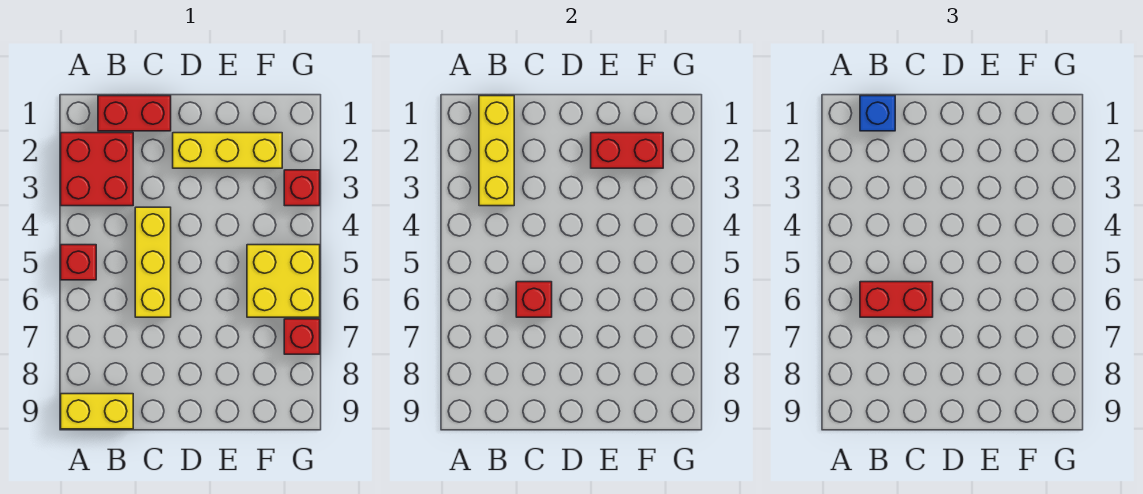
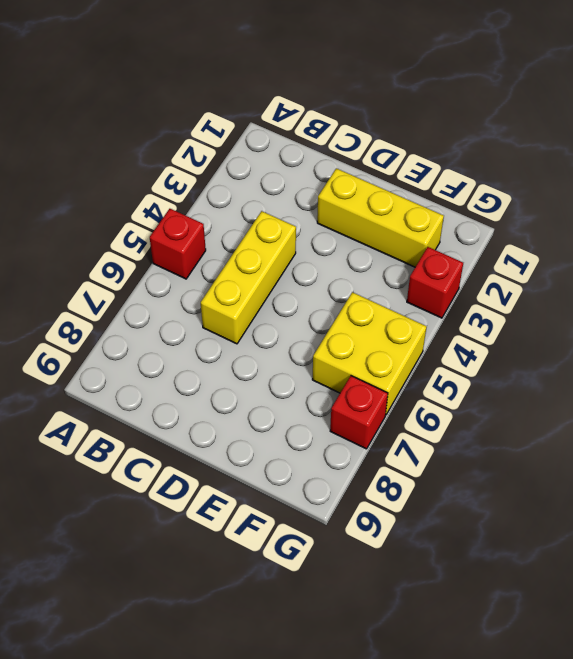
none -> red brick A2:B3 level 1
none -> yellow brick A9:B9 level 1
none -> red brick B1:C1 level 1

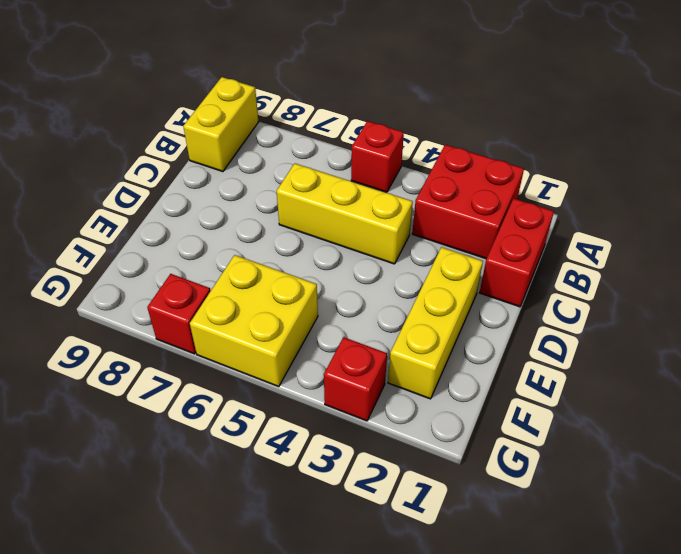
none -> yellow brick B1:B3 level 2
none -> red brick C6 level 2
none -> red brick E2:F2 level 2

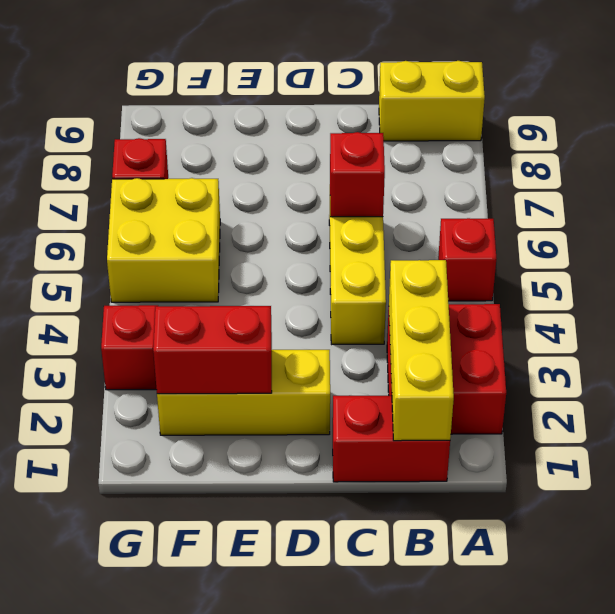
none -> blue brick B1 level 3
none -> red brick B6:C6 level 3

